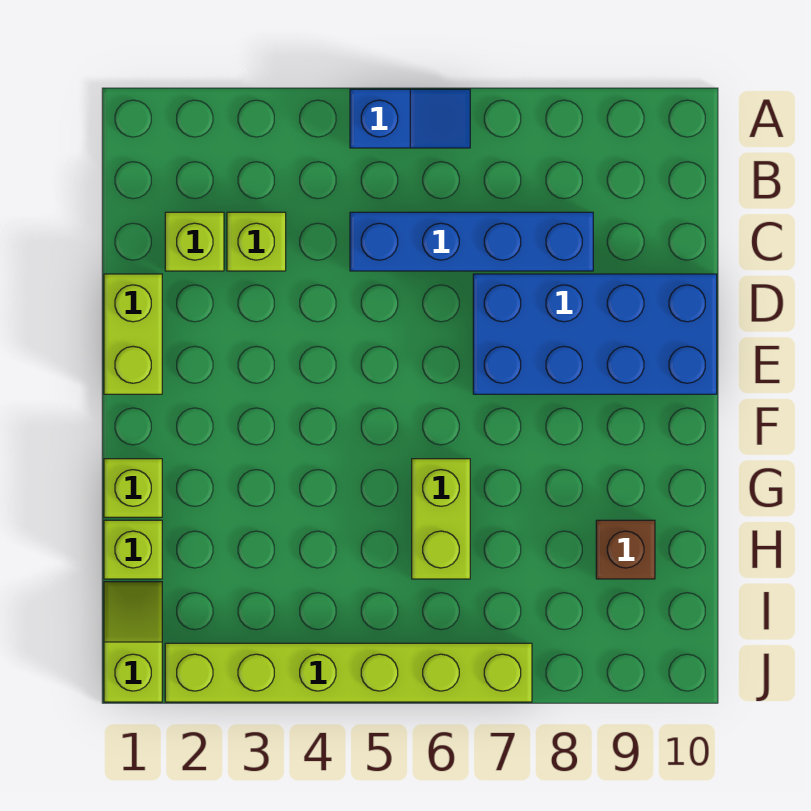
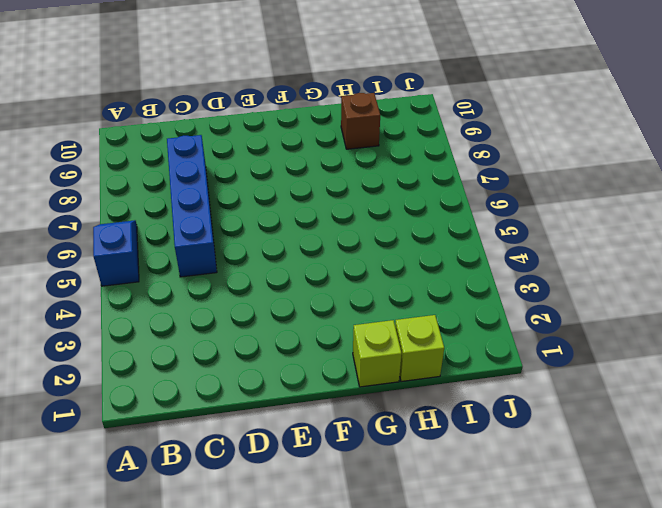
none -> lime brick C2 level 1
none -> lime brick C3 level 1
none -> lime brick D1:E1 level 1

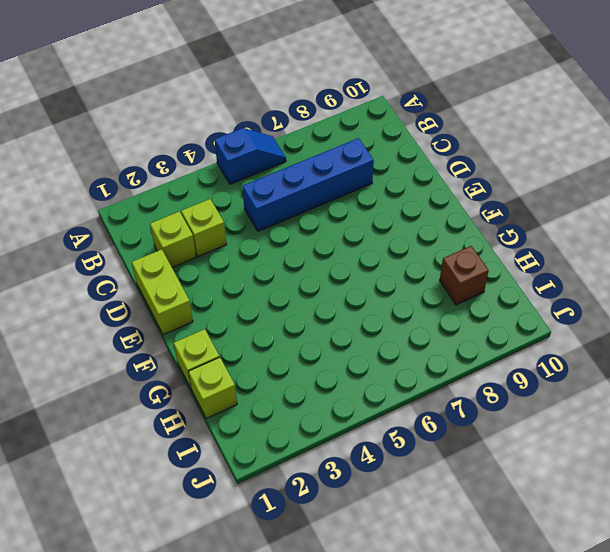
none -> blue brick D7:E10 level 1
none -> lime brick G6:H6 level 1
none -> lime slope I1:J1 level 1 top J

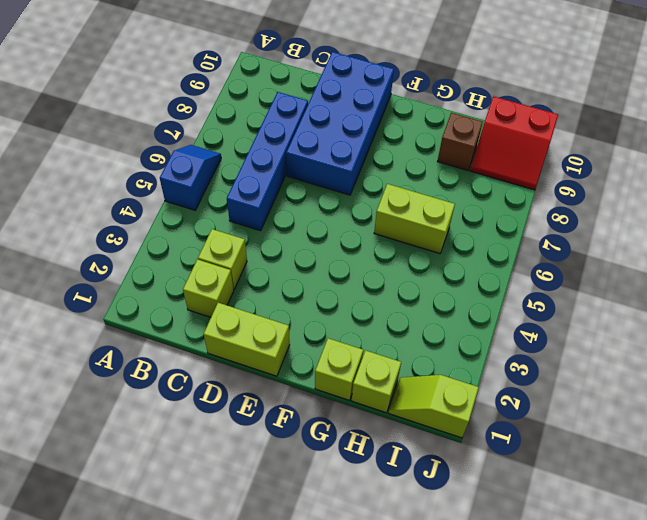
red slope I9:J10 level 1 top 10 -> none
none -> lime brick J2:J7 level 1

